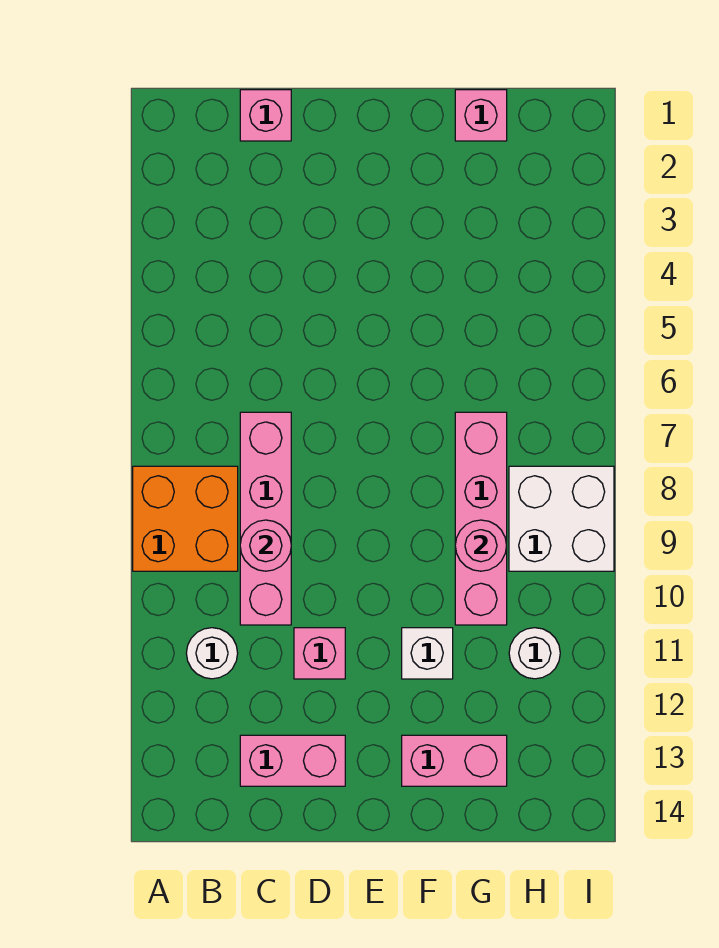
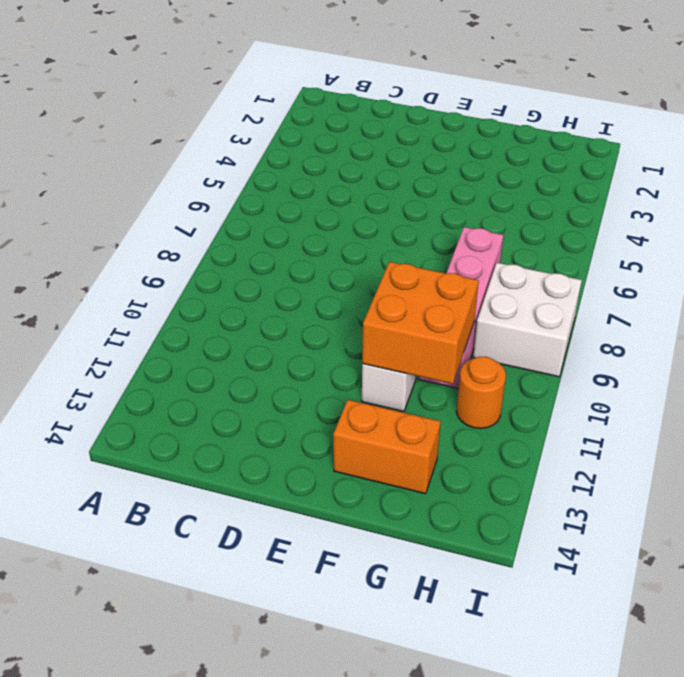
orange brick F10:G11 level 2 -> orange brick A8:B9 level 1
orange brick F13:G13 level 1 -> pink brick F13:G13 level 1
orange round brick H11 level 1 -> white round brick H11 level 1
none -> white round brick B11 level 1
none -> pink brick C1 level 1
none -> pink brick C7:C10 level 1

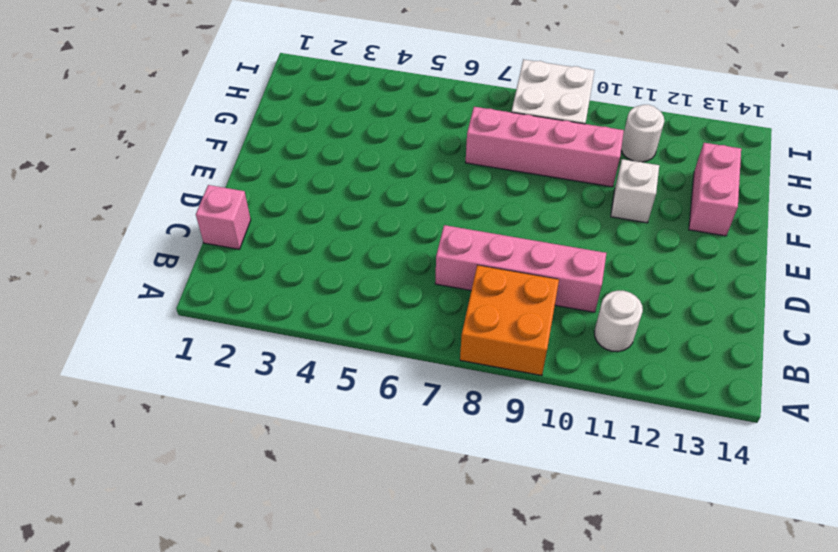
none -> pink brick C13:D13 level 1
none -> pink brick D11 level 1
none -> pink brick G1 level 1

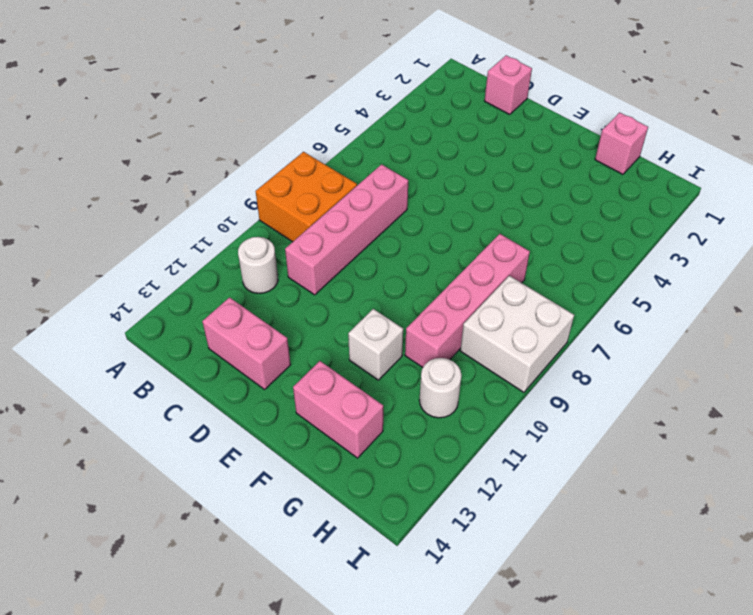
none -> pink brick D11 level 1
none -> pink round brick C9 level 2
none -> pink round brick G9 level 2

